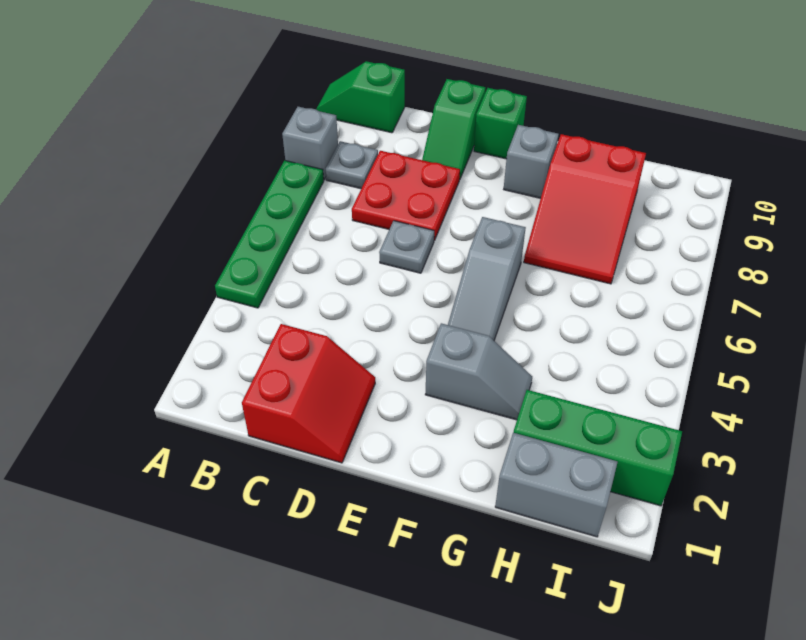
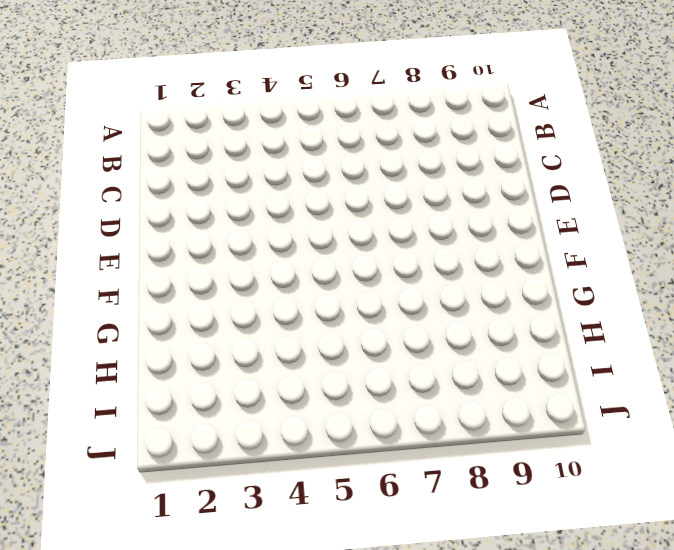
none -> green plate A4:A7 level 1
none -> grey brick A8 level 1
none -> green slope A10:B10 level 1 top B

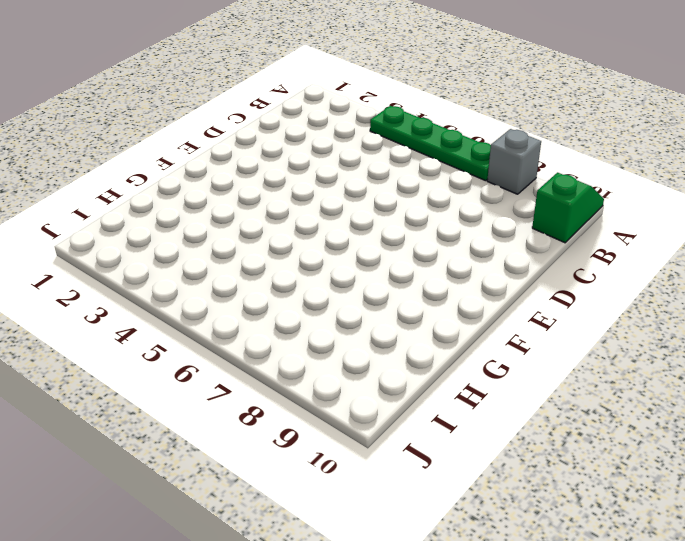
none -> grey plate B8 level 1
none -> red slope C1:D2 level 1 top C
none -> red plate C7:D8 level 1

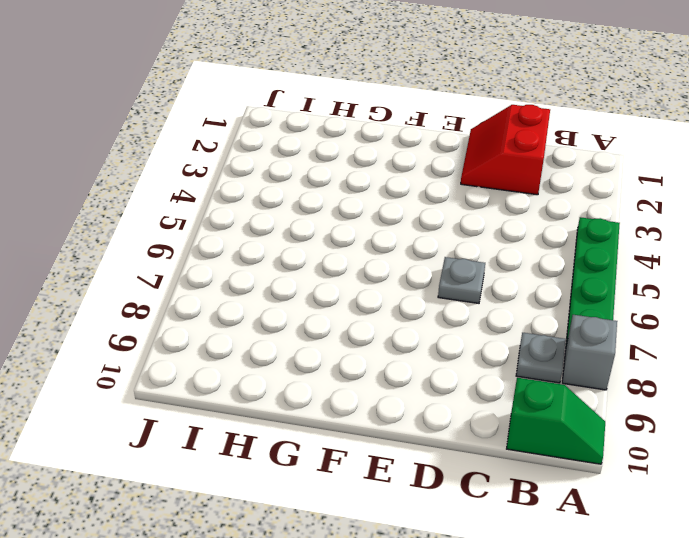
none -> red plate C7:D8 level 1
none -> green slope D9:D10 level 1 top 10
none -> green brick E10 level 1

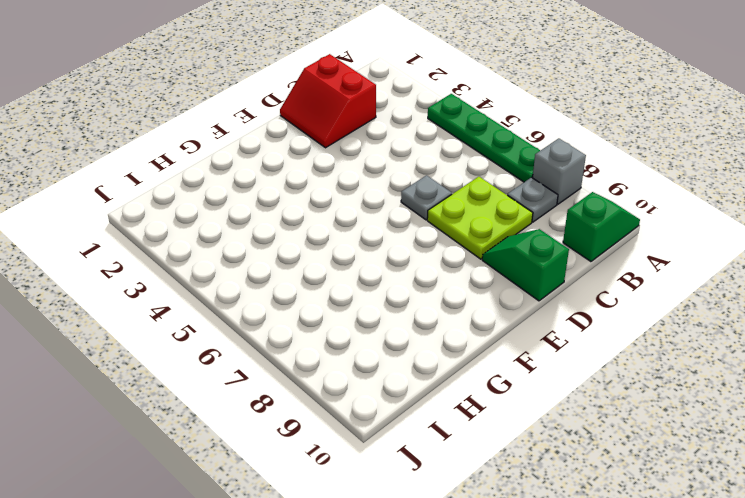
lime plate C7:D8 level 1 -> red plate C7:D8 level 1
none -> green brick E10 level 1
none -> grey slope F3:G3 level 1 top F
none -> grey slope F4:F6 level 1 top 6

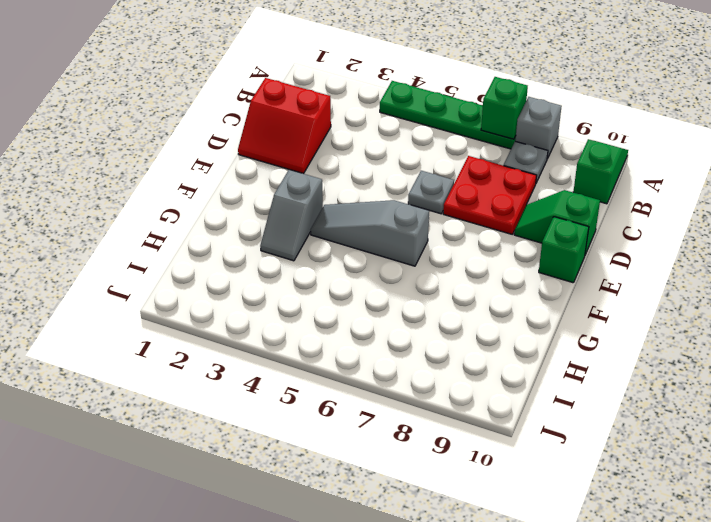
green brick A7 level 2 -> none
none -> grey brick F9 level 1
none -> red slope G7:H9 level 1 top 9
none -> grey brick H1:I1 level 1

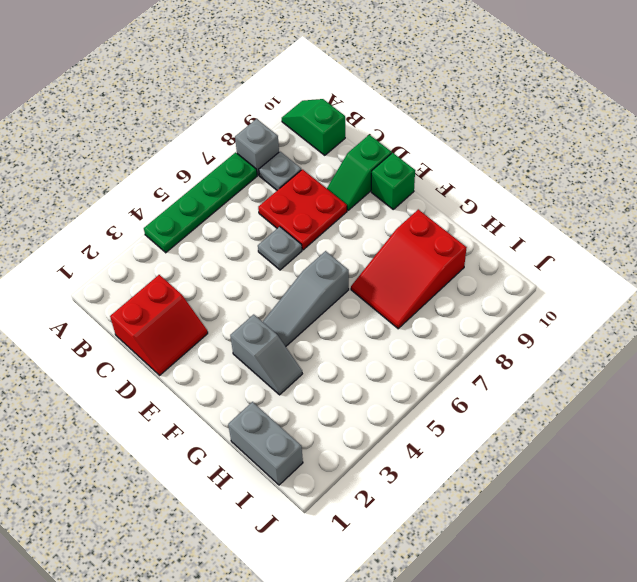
none -> grey brick F9 level 1
none -> green brick H2:J2 level 1

